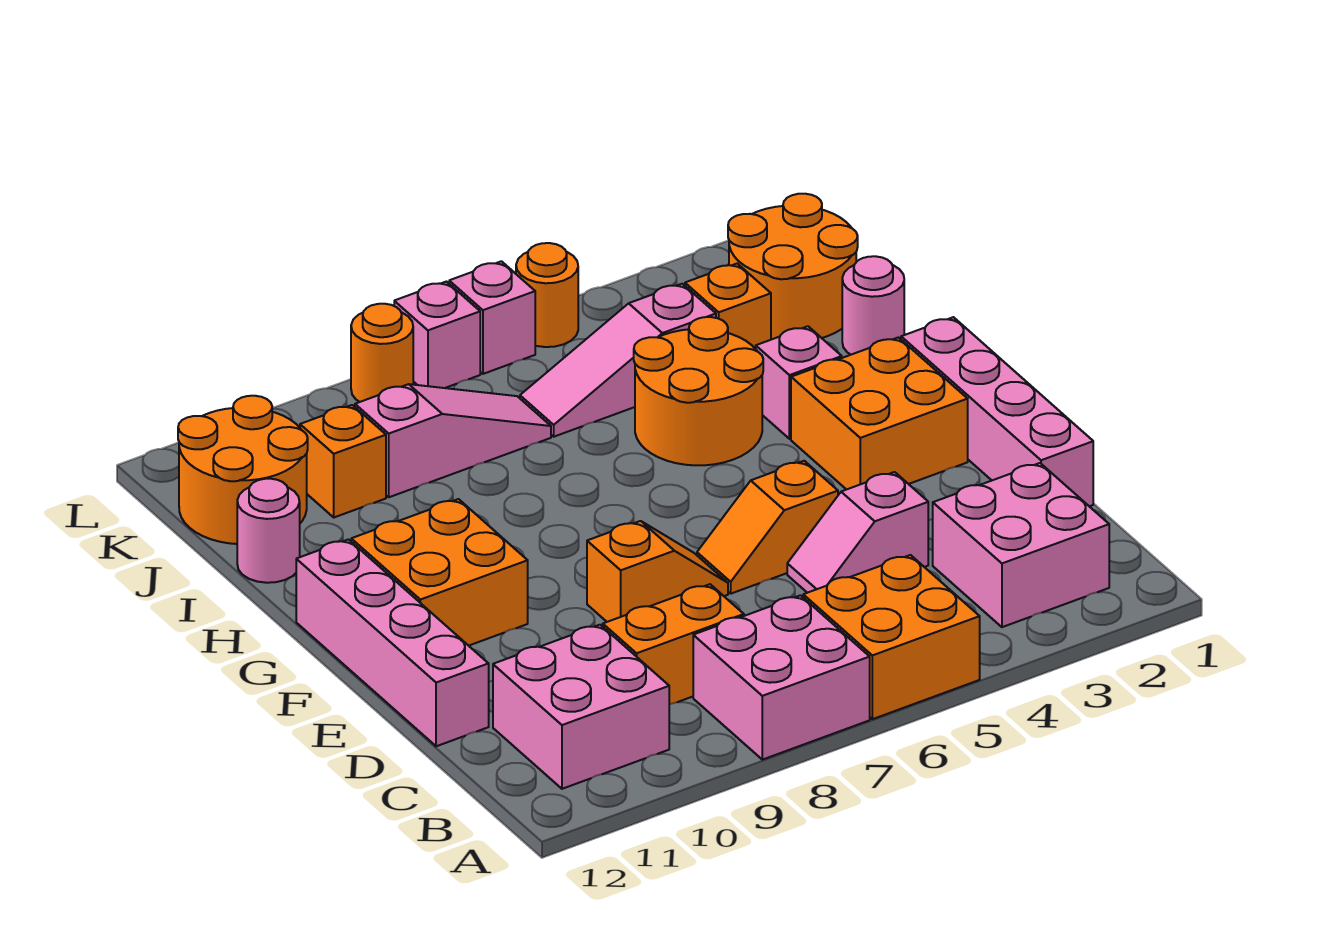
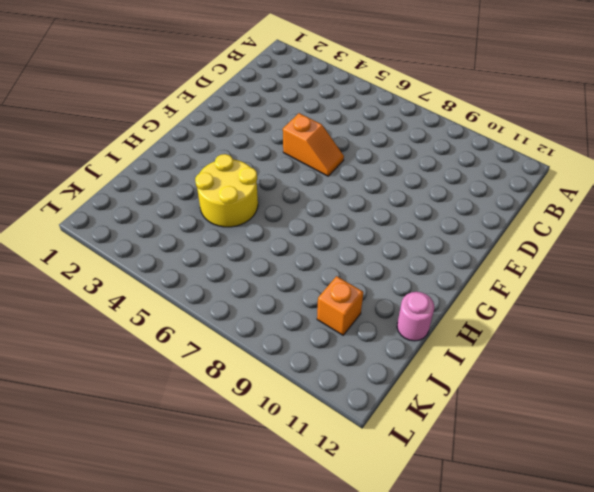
yellow round brick H4:I5 level 1 -> orange round brick H4:I5 level 1
none -> orange brick A5:B6 level 1
none -> pink brick A7:B8 level 1
none -> pink brick B2:C3 level 1

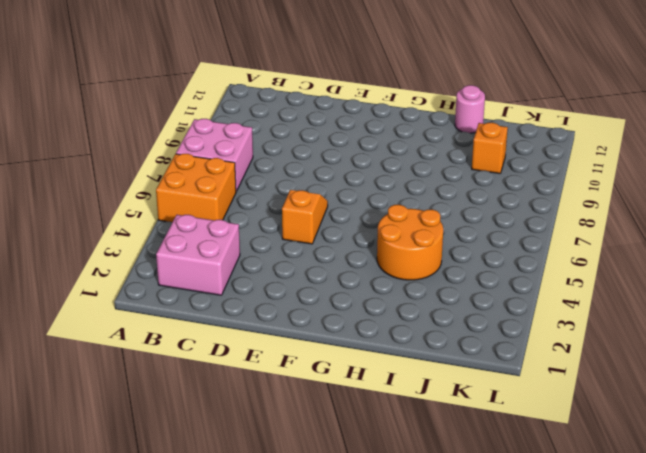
none -> pink brick B10:C11 level 1
none -> orange brick C8:C9 level 1
none -> pink brick D1:G1 level 1

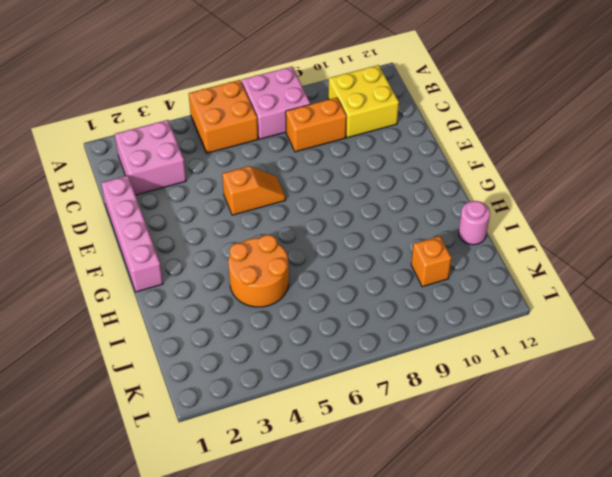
yellow brick B10:C11 level 1 -> pink brick B10:C11 level 1
none -> pink slope D4:D5 level 1 top 4
none -> pink brick D12:G12 level 1
none -> orange slope E7:E8 level 1 top 8

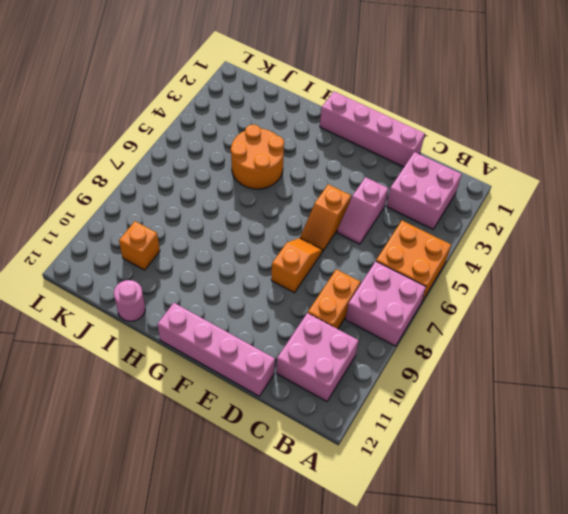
none -> orange brick F2:G3 level 1
none -> orange brick F10:G11 level 1
none -> pink brick H3 level 1

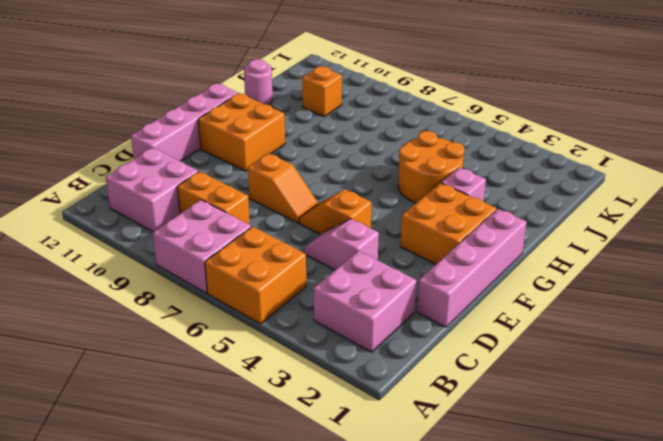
none -> pink round brick I1 level 1
none -> orange round brick J1:K2 level 1
none -> orange brick J3 level 1

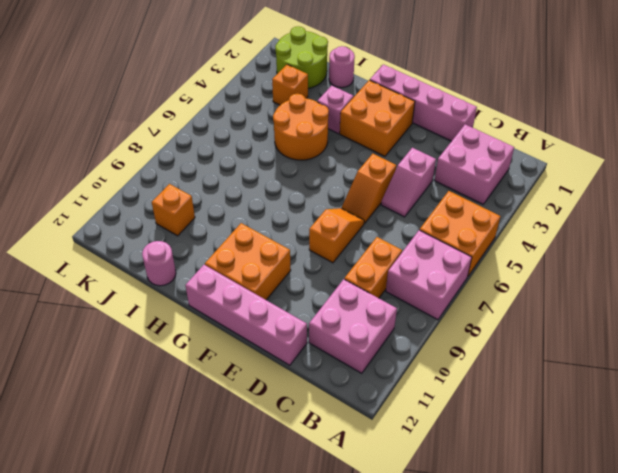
lime round brick J1:K2 level 1 -> orange round brick J1:K2 level 1
none -> pink slope J4:J6 level 1 top 4
none -> pink slope J7:J9 level 1 top 9
none -> orange round brick J11:K12 level 1

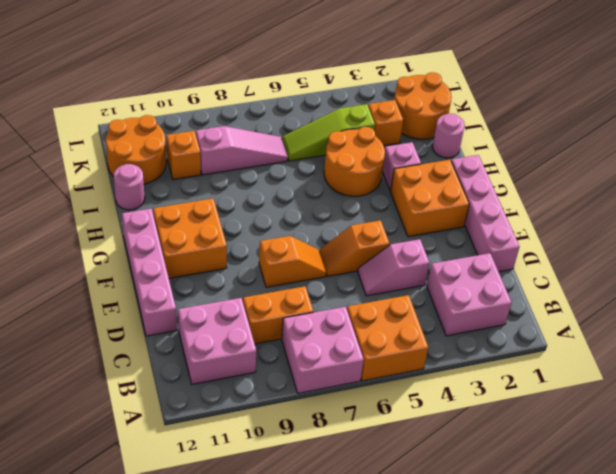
lime slope J4:J6 level 1 top 4 -> pink slope J4:J6 level 1 top 4
none -> orange round brick L5 level 1
none -> pink brick L6 level 1
none -> pink brick L7 level 1

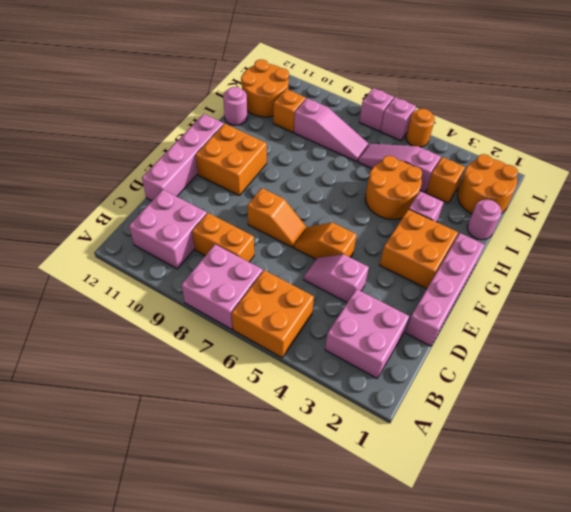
none -> orange round brick L8 level 1

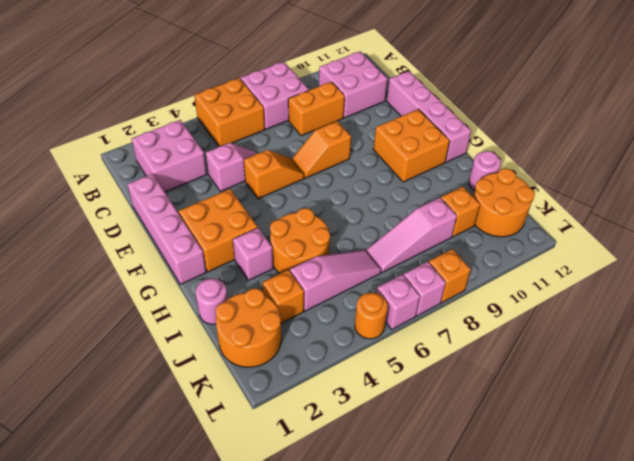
orange brick L8 level 1 -> orange round brick L8 level 1

